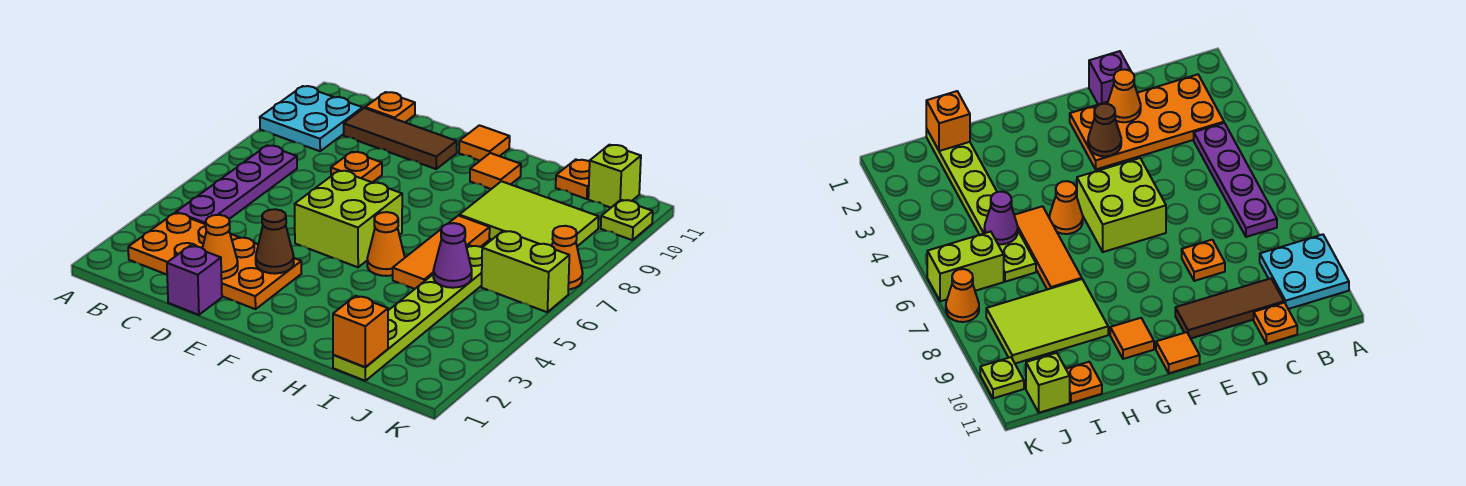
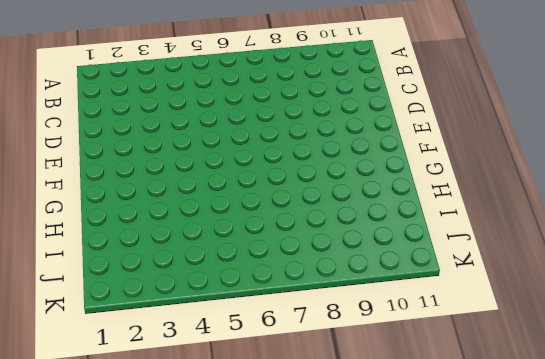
none -> cyan plate A9:B10 level 1
none -> orange plate B2:E3 level 1
none -> purple plate B4:B7 level 1

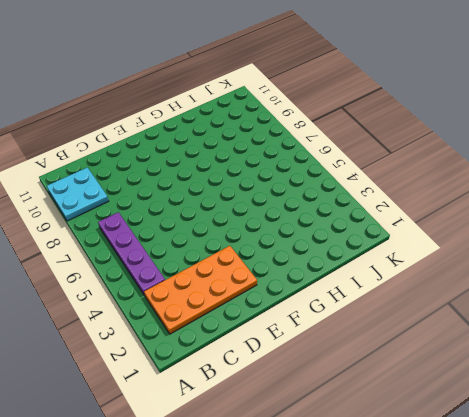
none -> brown tile C10:E10 level 1
none -> orange plate C11 level 1
none -> purple brick D1 level 1

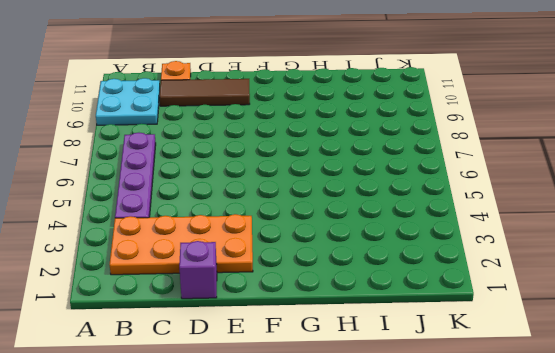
none -> orange plate D8 level 1
none -> lime brick E5:F6 level 1
none -> orange tile F11 level 1

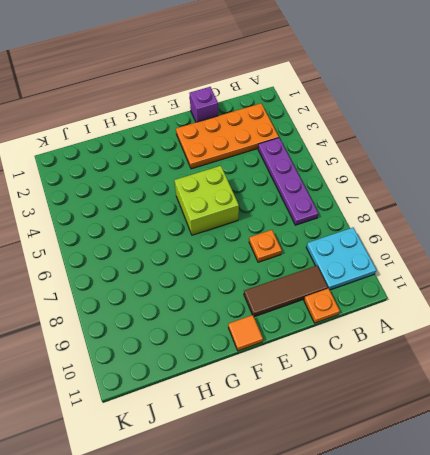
none -> orange cone G5 level 1
none -> orange tile G10 level 1
none -> orange tile H5:H7 level 1

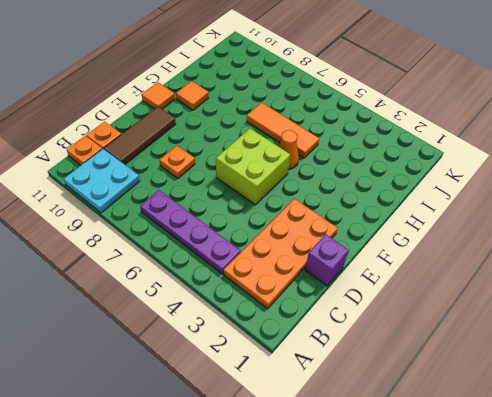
orange plate B11 level 1 -> orange plate I11 level 1
none -> lime tile H8:J9 level 1
none -> lime plate I1:I6 level 1
none -> lime brick J6:K6 level 1

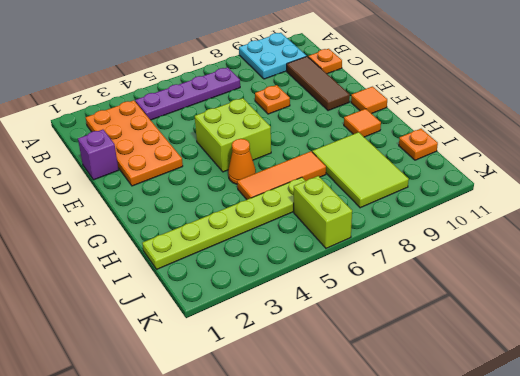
none -> lime brick J11 level 1
none -> orange cone K7 level 1
none -> lime plate K10 level 1

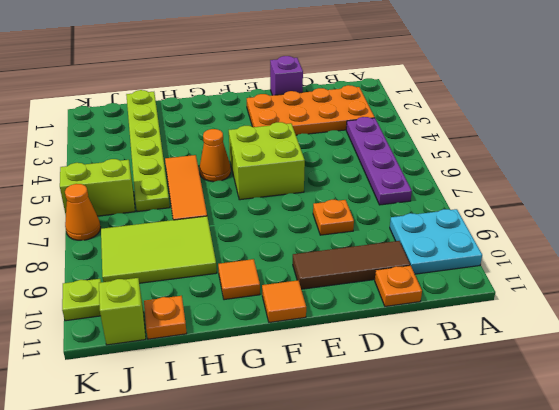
none -> orange cone D2 level 2
none -> brown cone E3 level 2
none -> orange brick I1 level 2

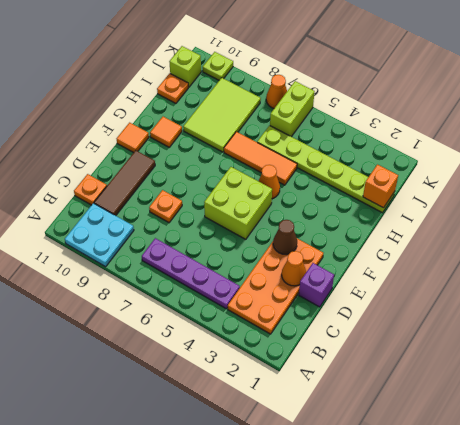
none -> purple cone I5 level 2

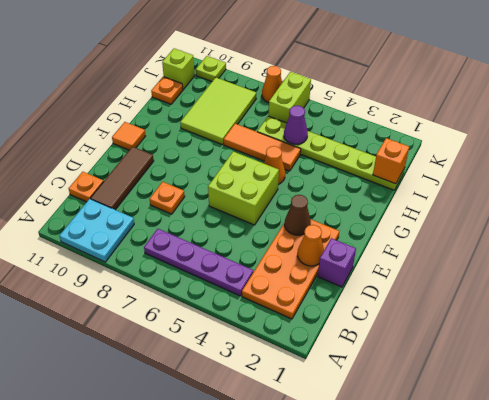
none -> orange tile G10 level 1

